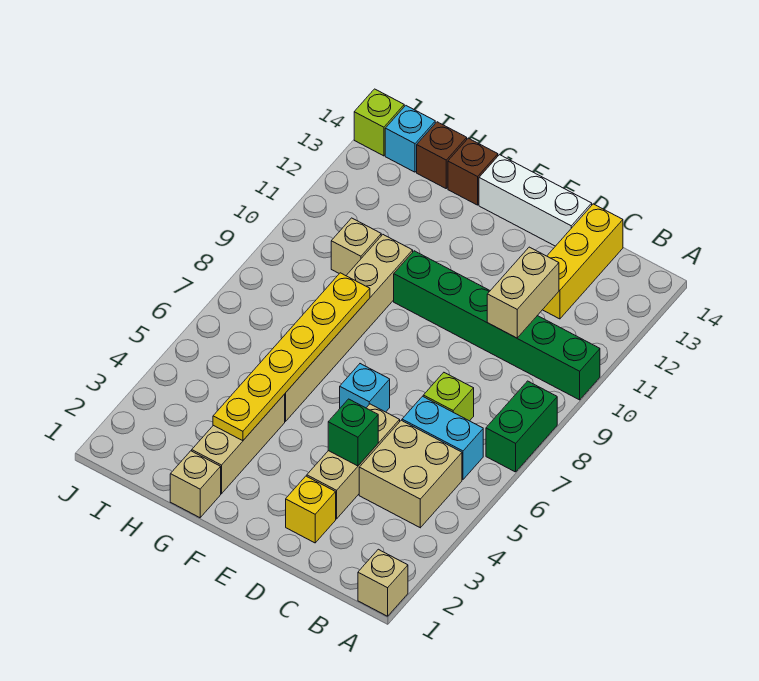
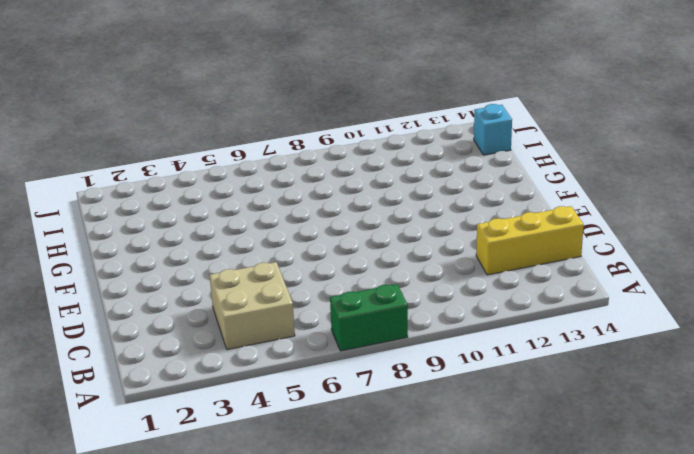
none -> tan brick A1 level 1
none -> green brick A10:F10 level 1
none -> cyan brick B6:C6 level 1

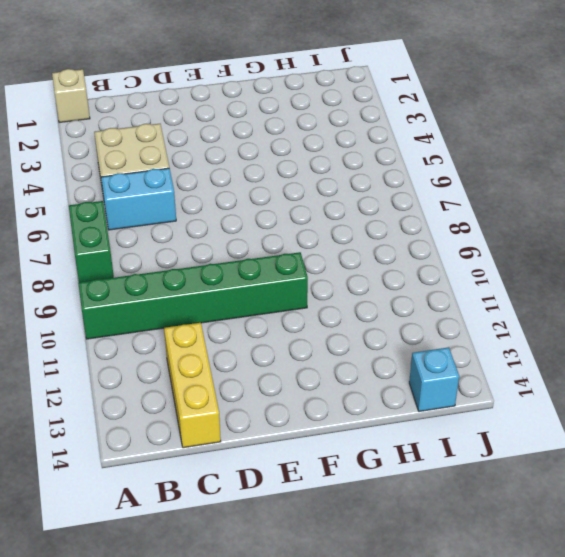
none -> lime brick C7 level 1
none -> yellow brick D2 level 1
none -> tan brick D3:D5 level 1

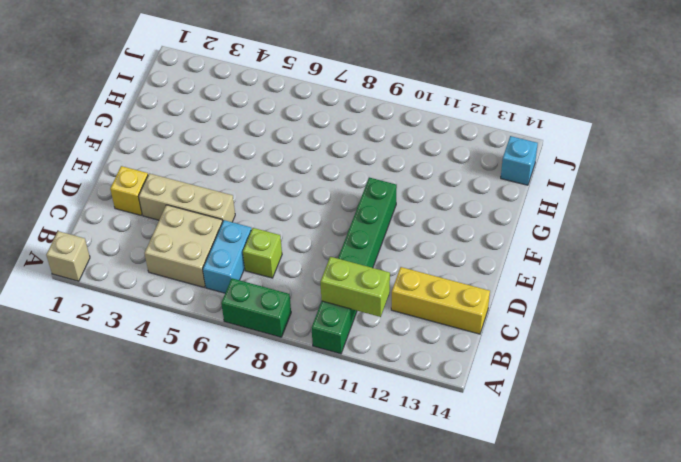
lime brick B10:B11 level 2 -> none
none -> white brick D14:F14 level 1
none -> cyan brick E6 level 1
none -> tan brick G1 level 1

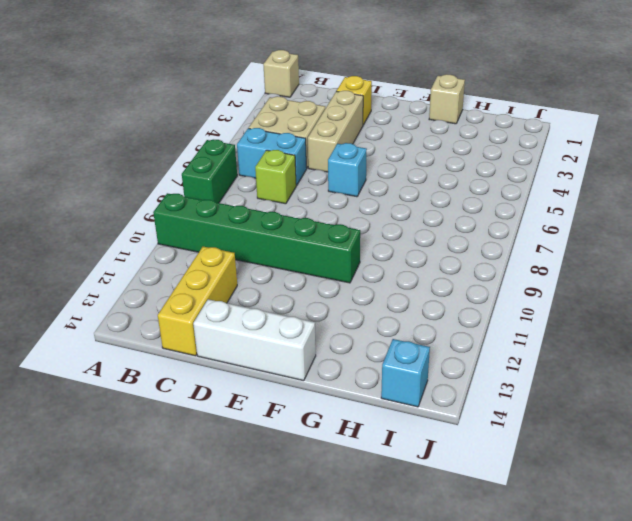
none -> tan brick G2:G4 level 1
none -> tan brick G5:G10 level 1
none -> brown brick G14 level 1

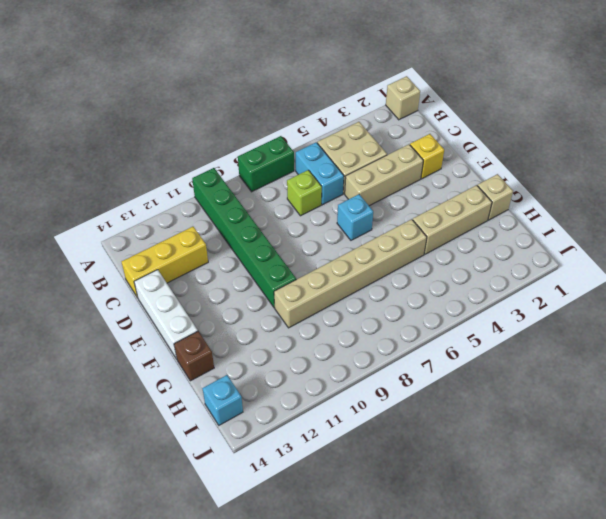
none -> tan brick H10 level 1
none -> brown brick H14 level 1
none -> lime brick J14 level 1

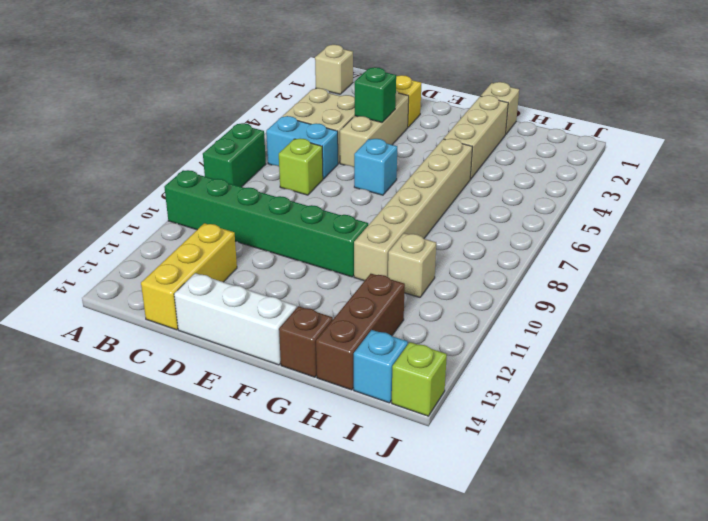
brown brick H12:H14 level 1 -> brown brick H14 level 1
none -> tan brick C10:C11 level 2
none -> yellow plate G3:G8 level 2

